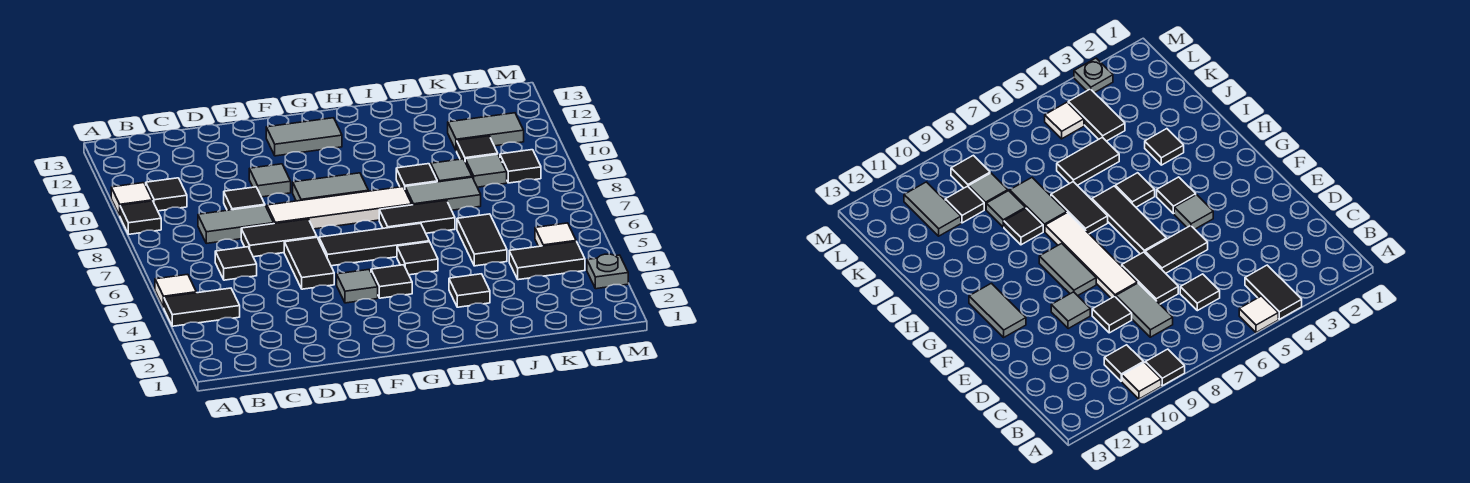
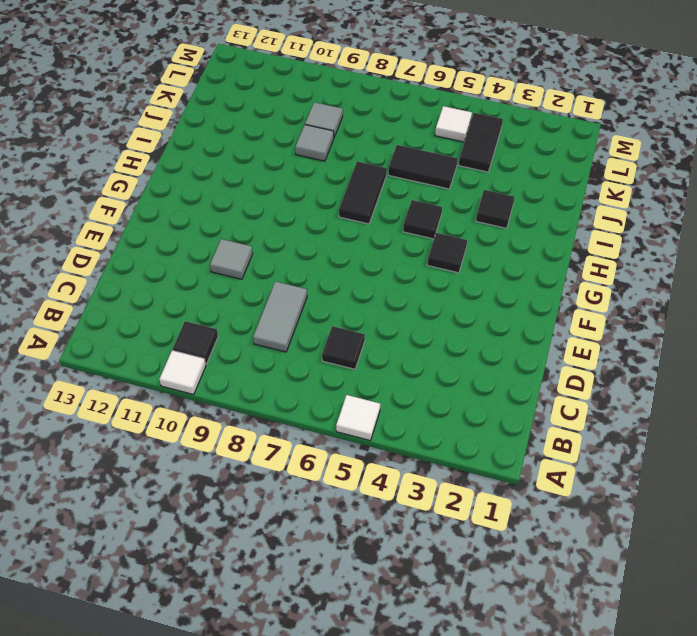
none -> black tile A4:B4 level 1
none -> black tile A9 level 1
none -> black tile D7:E7 level 1
none -> black tile D9 level 1

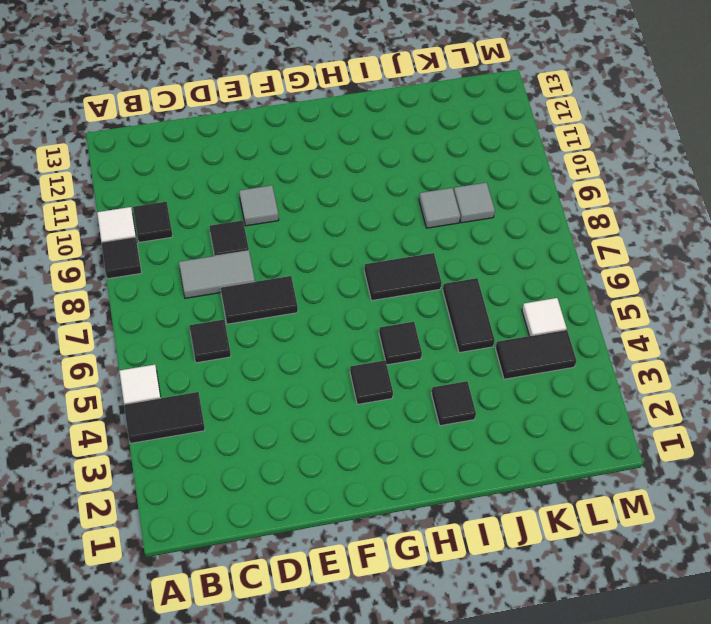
none -> black tile E5:E6 level 1
none -> white tile E8:H8 level 1
none -> grey tile F4 level 1
none -> black tile F6:H6 level 1

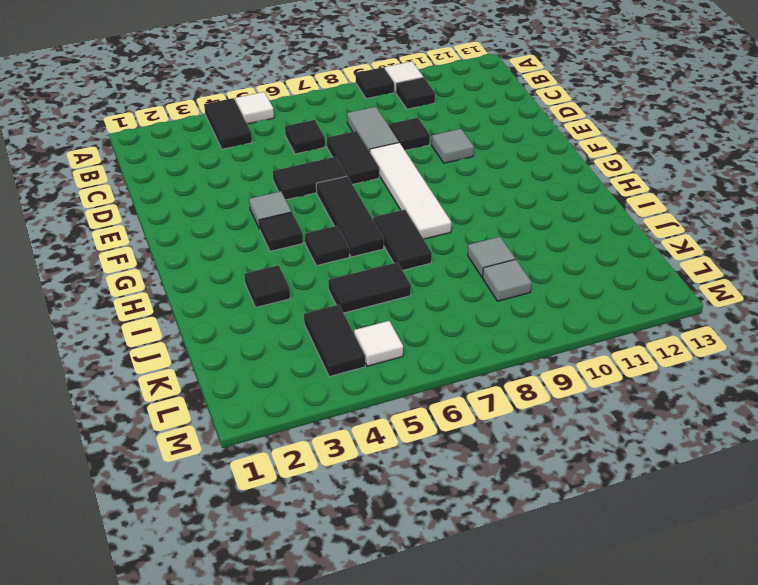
none -> grey tile F9:G9 level 1
none -> grey tile F12:G12 level 1
none -> grey tile I8:J8 level 1
none -> black tile I9 level 1

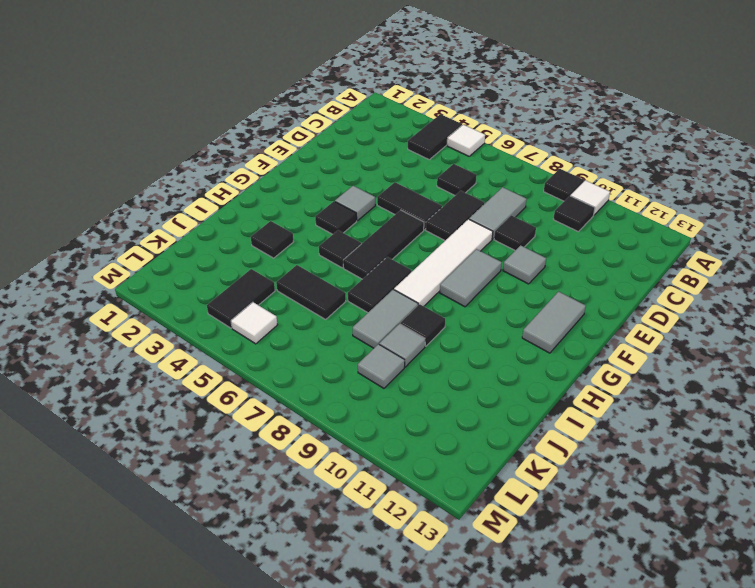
none -> black tile K10 level 1
none -> grey tile K11:L11 level 1
none -> black tile L9 level 1
none -> grey plate M3 level 1

